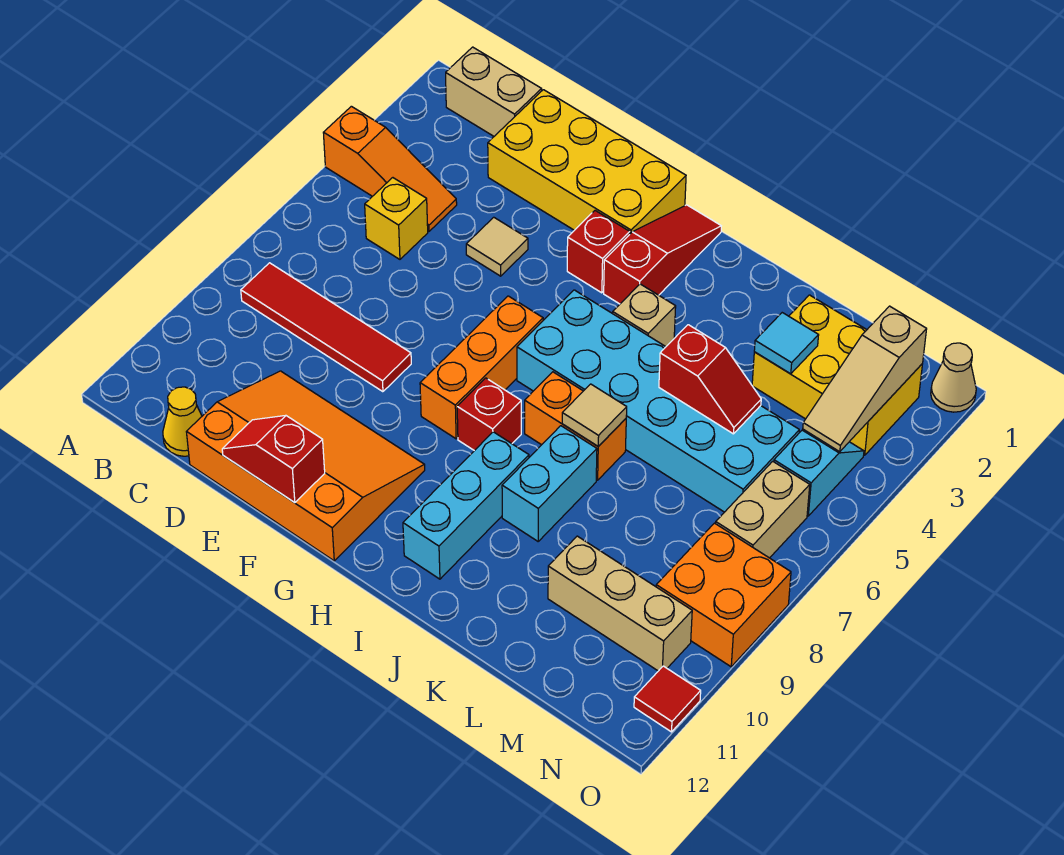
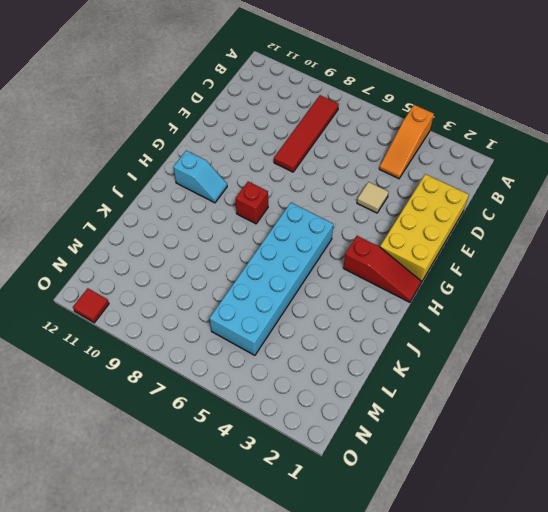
cyan slope H10:H11 level 1 top 11 -> cyan slope N4:N5 level 1 top 5
none -> tan brick B1:C1 level 1
none -> yellow brick C5 level 1
none -> yellow cone C12 level 1

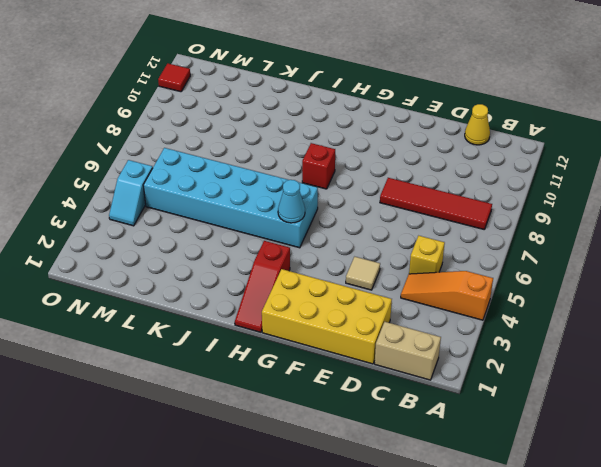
cyan cone H5 level 2 -> none
none -> orange slope D10:G12 level 1 top 12
none -> red brick G3 level 1
none -> orange brick G6:G8 level 1

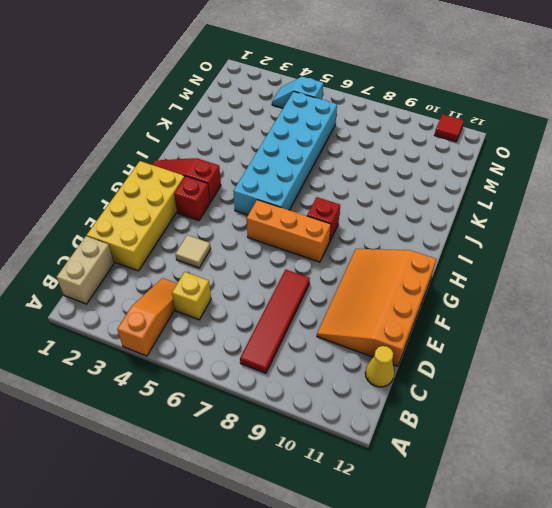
none -> tan brick I4 level 1
none -> orange brick I7:J7 level 1
none -> cyan brick I9:I11 level 1

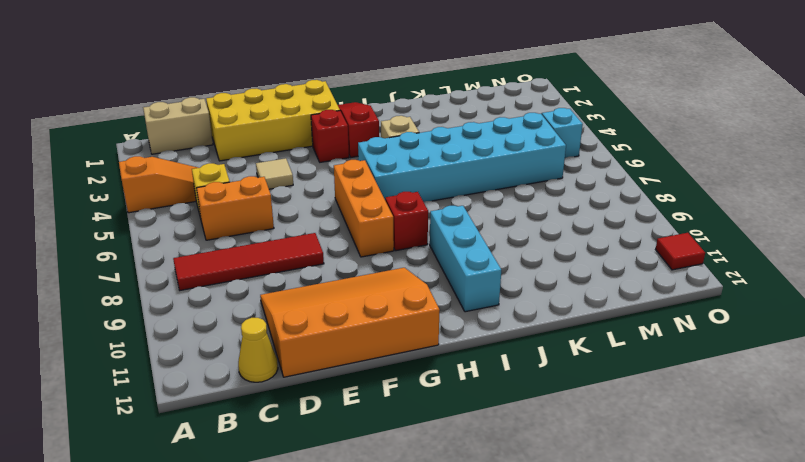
orange brick C6:D6 level 1 -> orange brick I7:J7 level 1
none -> cyan brick J8:J9 level 1
none -> yellow brick L2:N3 level 1
none -> tan brick L10:N10 level 1

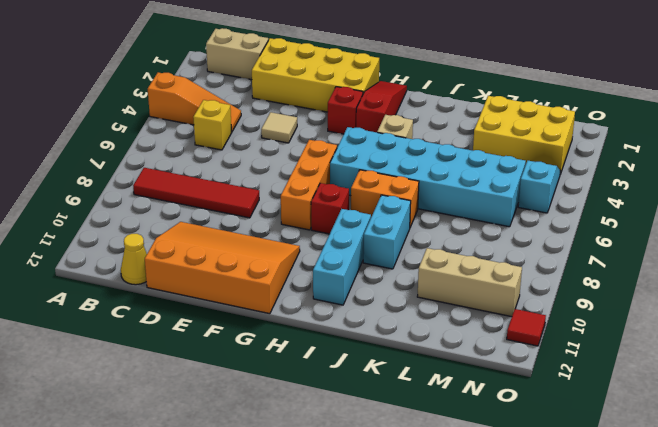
none -> tan brick N6:N7 level 1
none -> orange brick N8:O9 level 1
none -> tan cone O1 level 1

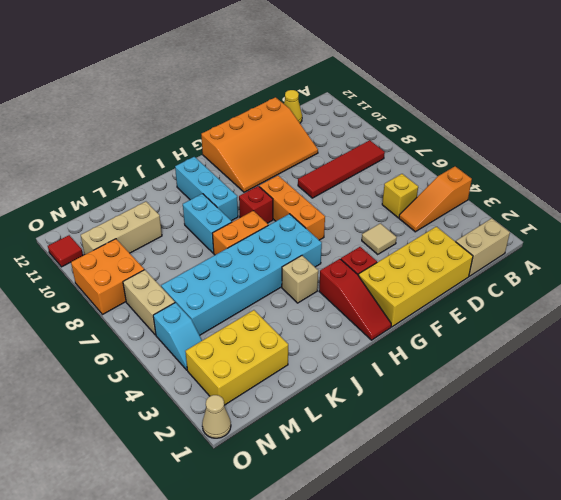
none -> red slope E12:F12 level 2 top F
none -> tan tile J7 level 2
none -> red slope K5:L5 level 2 top K

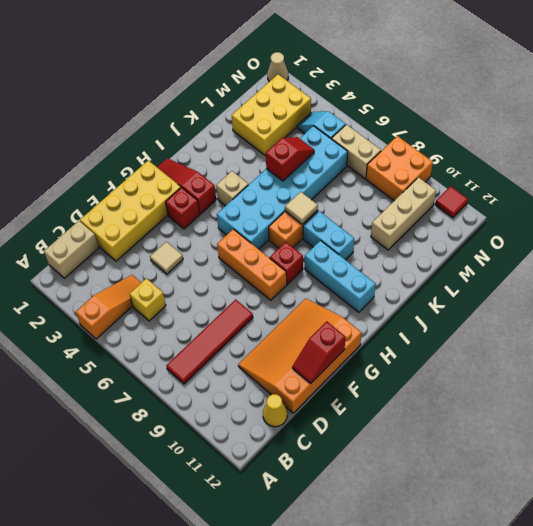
none -> cyan tile L3 level 2
none -> tan slope N2:N4 level 2 top 2

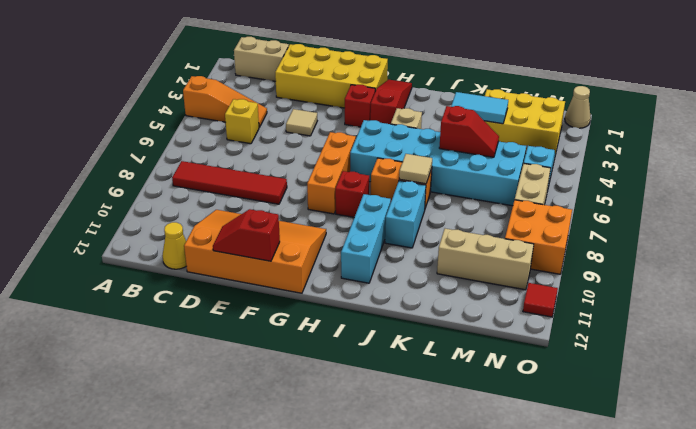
cyan tile K3:L3 level 2 -> cyan tile L3 level 2
none -> tan slope N2:N4 level 2 top 2

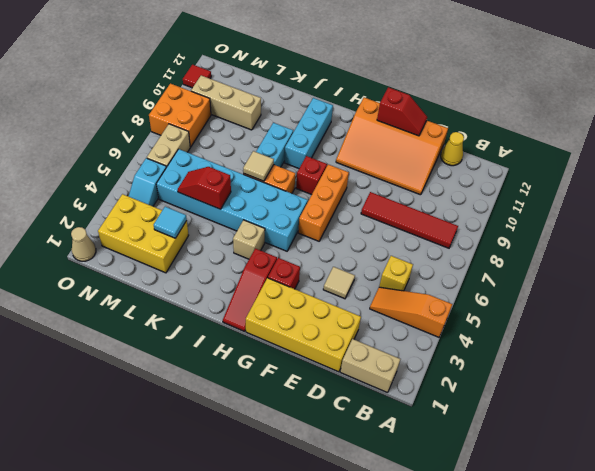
none -> tan slope N2:N4 level 2 top 2

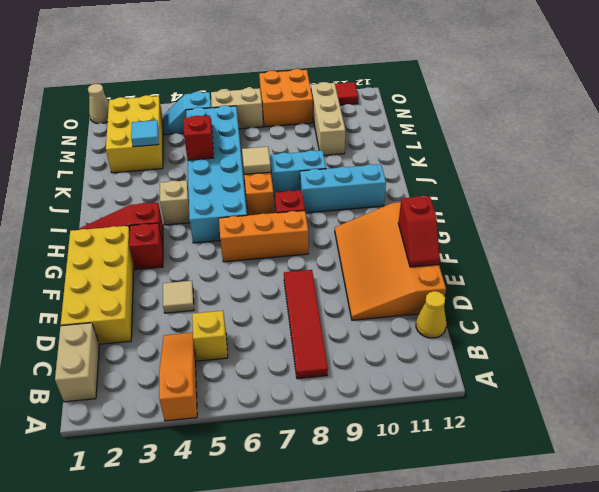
none -> tan slope N2:N4 level 2 top 2

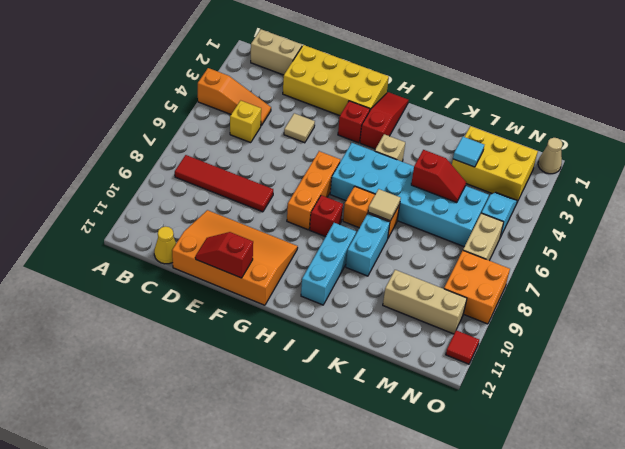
none -> tan slope N2:N4 level 2 top 2

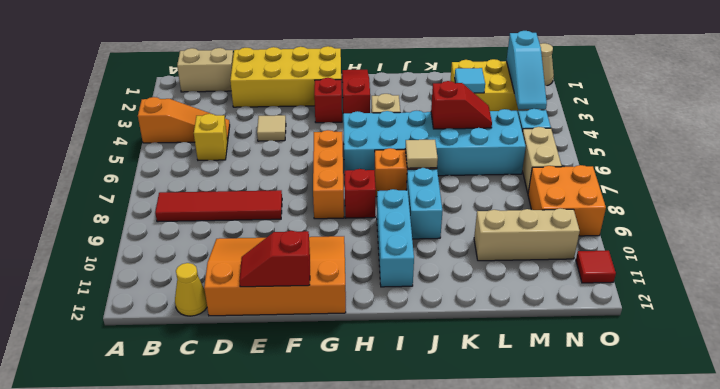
cyan slope N2:N4 level 2 top 2 -> tan slope N2:N4 level 2 top 2

